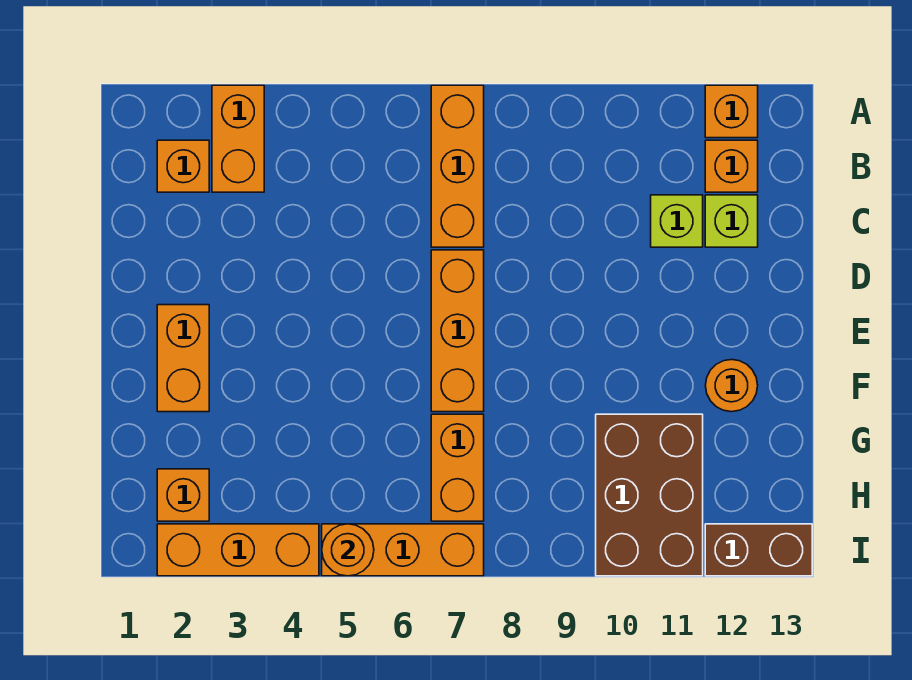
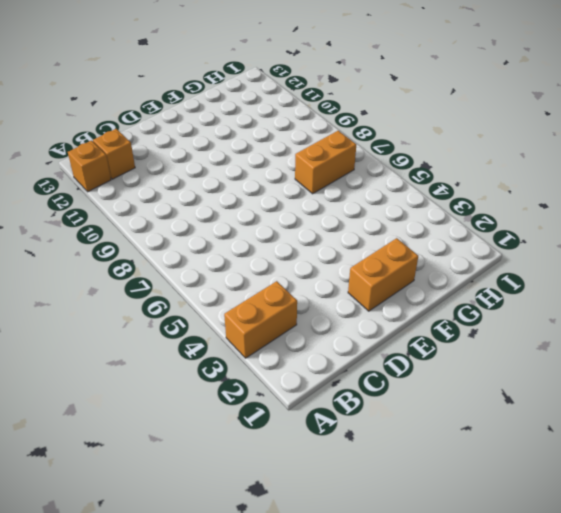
none -> orange brick A7:C7 level 1
none -> orange brick B2 level 1
none -> lime brick C11 level 1

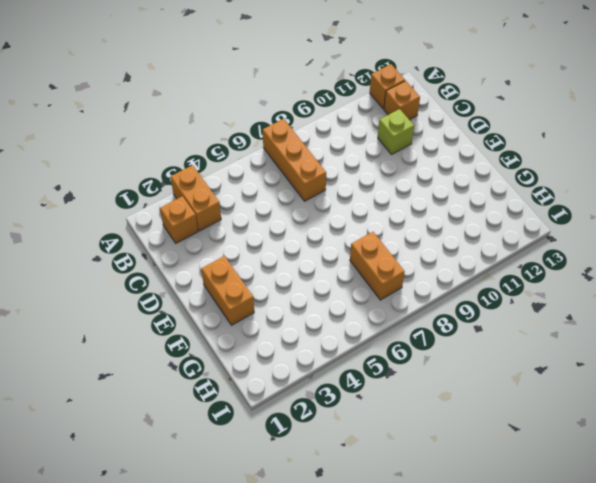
none -> lime brick C12 level 1
none -> orange brick D7:F7 level 1
none -> orange round brick F12 level 1

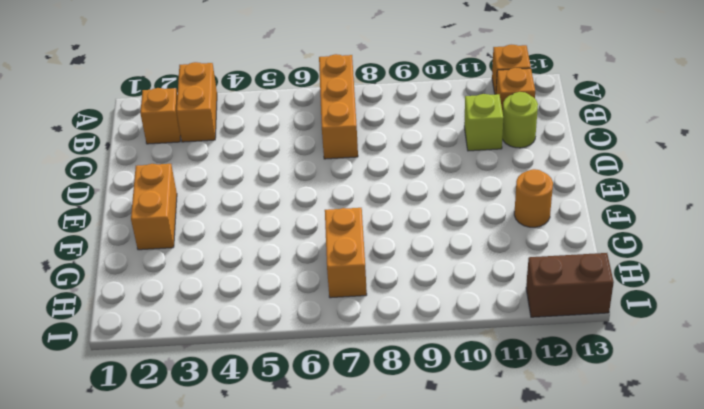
lime round brick C12 level 1 -> lime brick C12 level 1
none -> orange brick D7:F7 level 1
none -> brown brick G10:I11 level 1
none -> orange brick H2 level 1

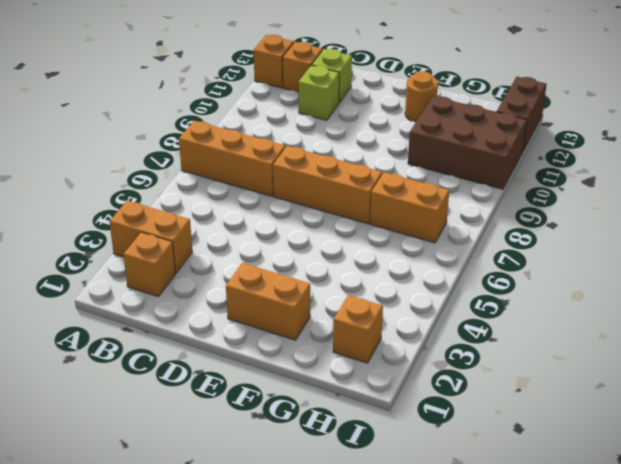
none -> orange brick I2:I4 level 1
none -> orange brick I5:I7 level 1
none -> orange round brick I5 level 2

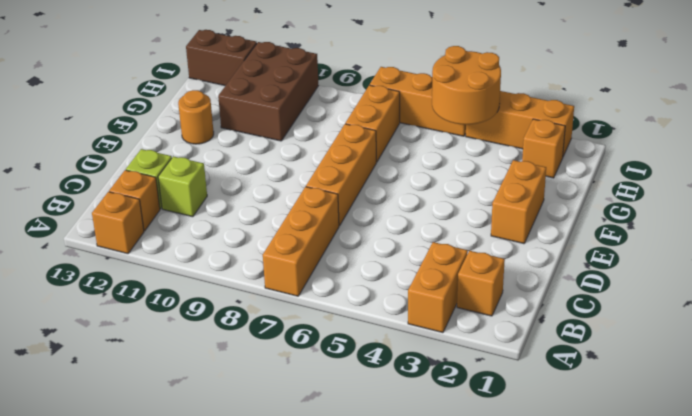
orange round brick H4:I5 level 2 -> orange round brick I5 level 2

